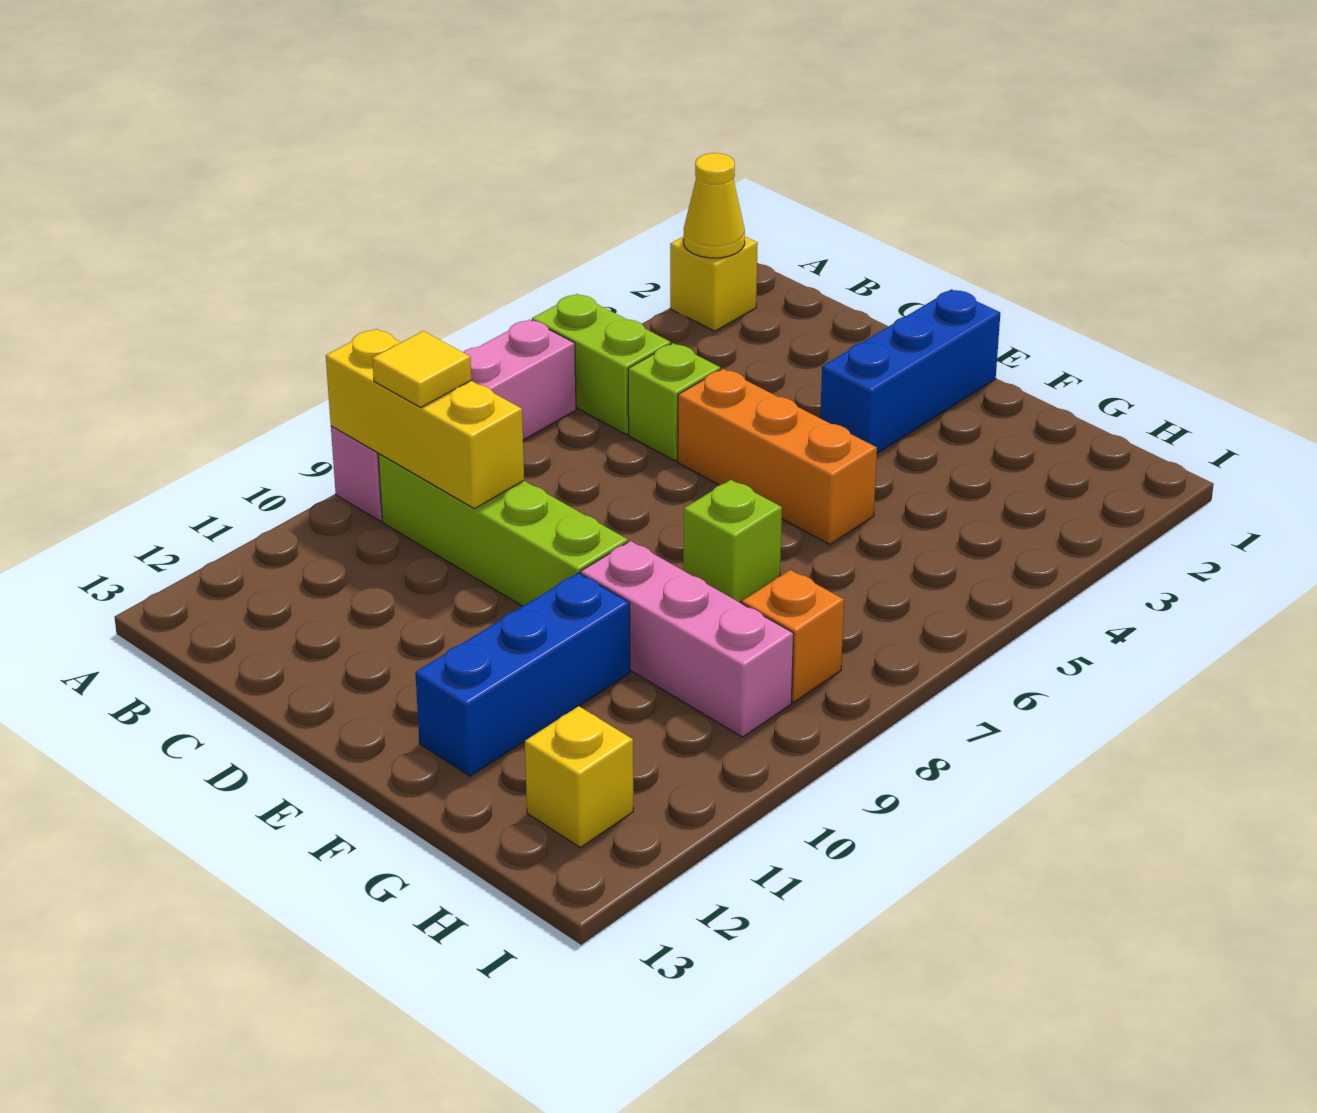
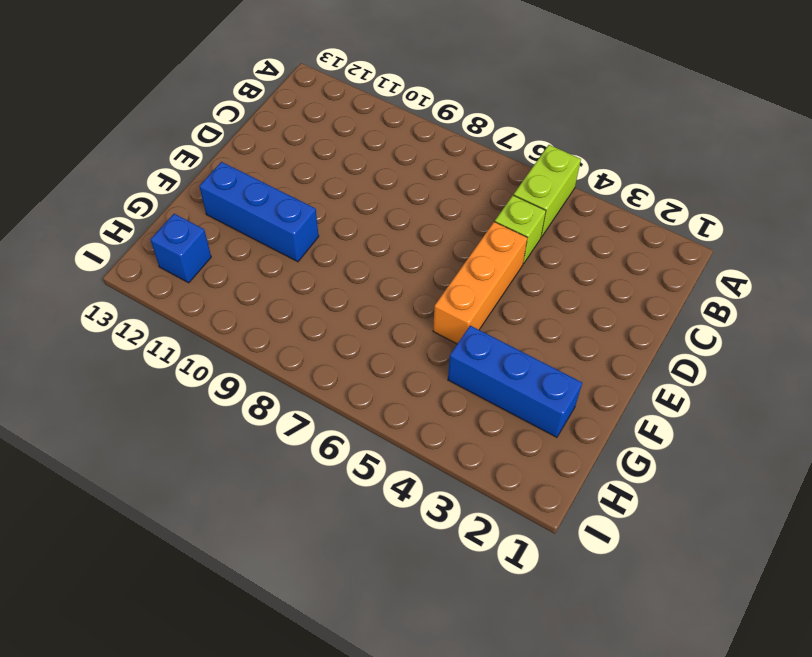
blue brick G2:G4 level 1 -> blue brick E1:E3 level 1
blue brick H12 level 1 -> yellow brick H12 level 1
none -> yellow brick A2 level 1
none -> pink brick A6:A9 level 1
none -> lime brick B9:E9 level 1

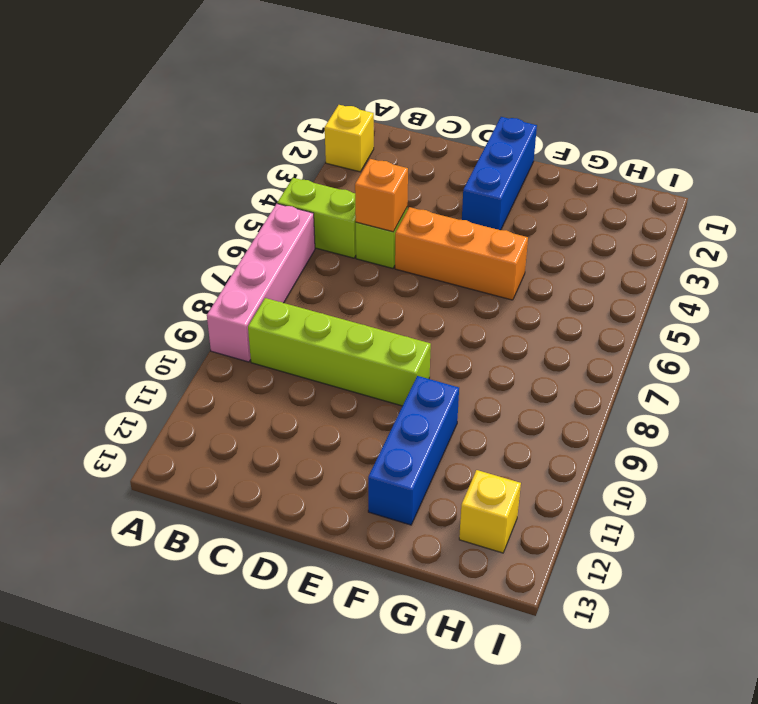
orange brick C5 level 2 -> orange brick H8 level 1
none -> lime brick F7 level 1
none -> pink brick F9:H9 level 1
none -> yellow cone A2 level 2

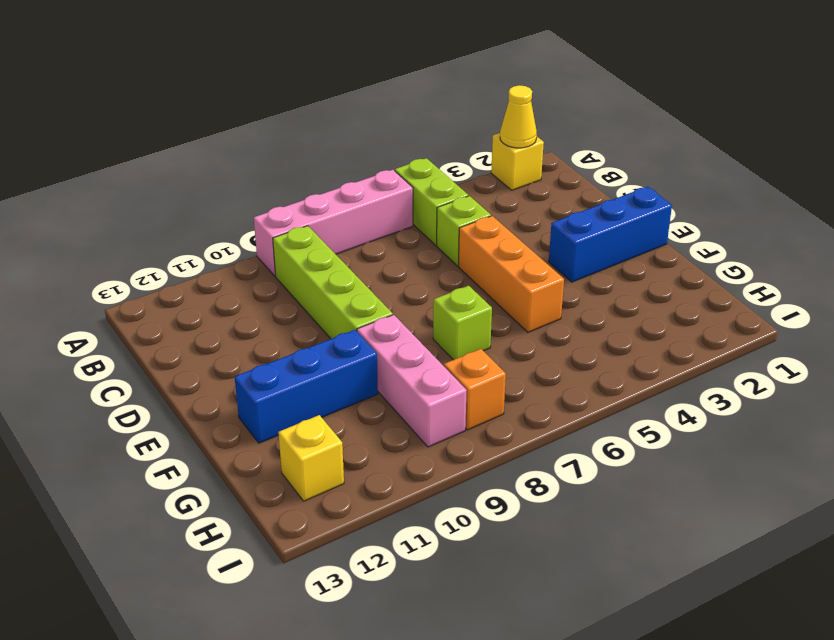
none -> yellow brick A9:C9 level 2
none -> yellow tile B9 level 3

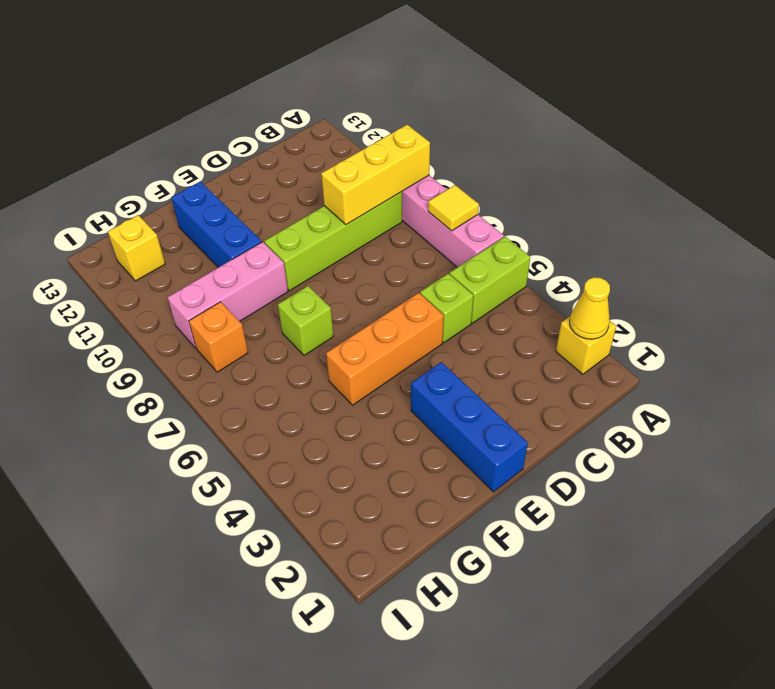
yellow tile A7 level 2 -> yellow tile B9 level 3

